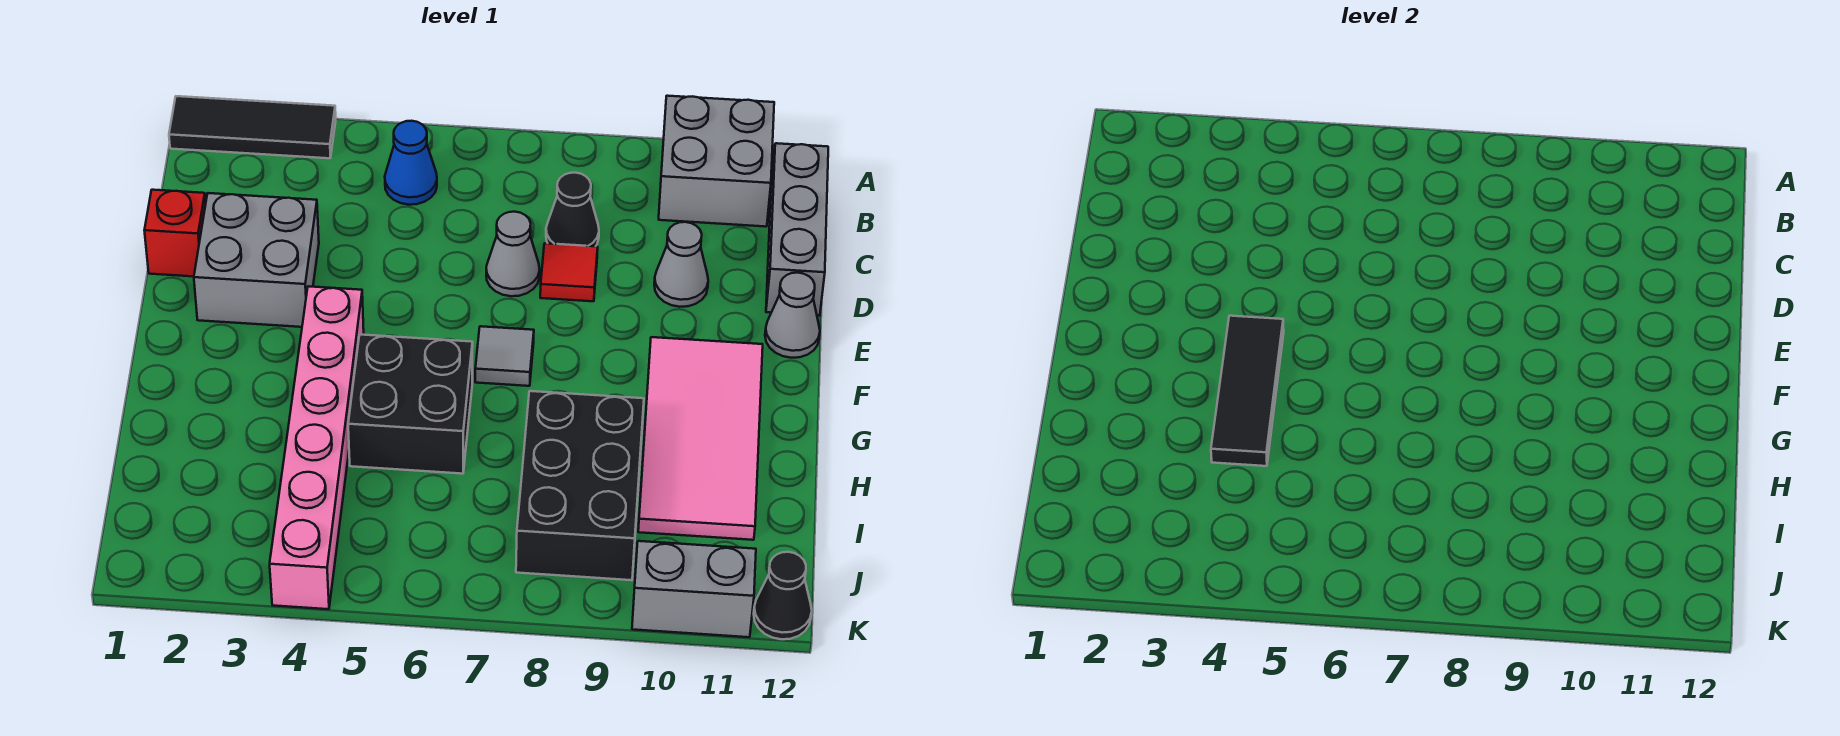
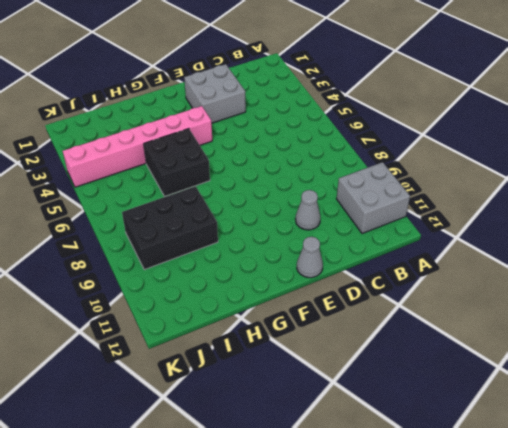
none -> black tile A1:A3 level 1
none -> blue cone B5 level 1
none -> grey brick B12:D12 level 1

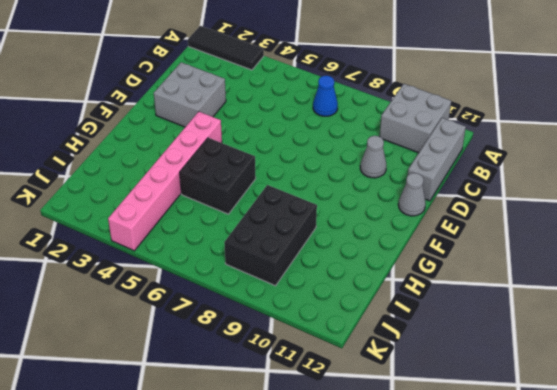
blue cone B7 level 1 -> blue cone B5 level 1
none -> black cone C8 level 1
none -> red brick D1 level 1
none -> grey cone D7 level 1

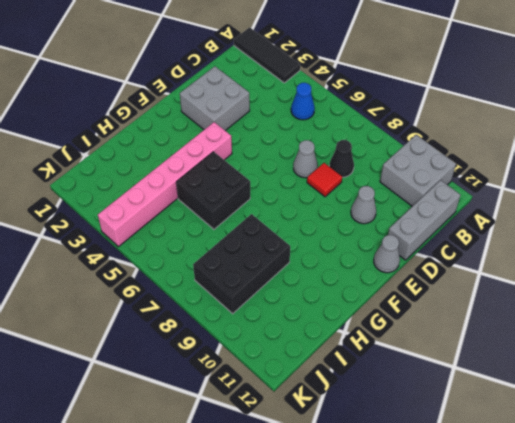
none -> red brick D1 level 1
none -> grey tile F7 level 1
none -> pink tile F10:I11 level 1

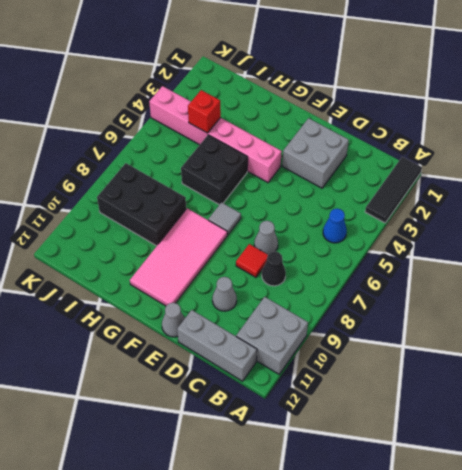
pink tile F8:G11 level 1 -> pink tile F10:I11 level 1
red brick I4 level 2 -> red brick D1 level 1
none -> grey brick K10:K11 level 1
none -> black cone K12 level 1
none -> black tile F4:H4 level 2

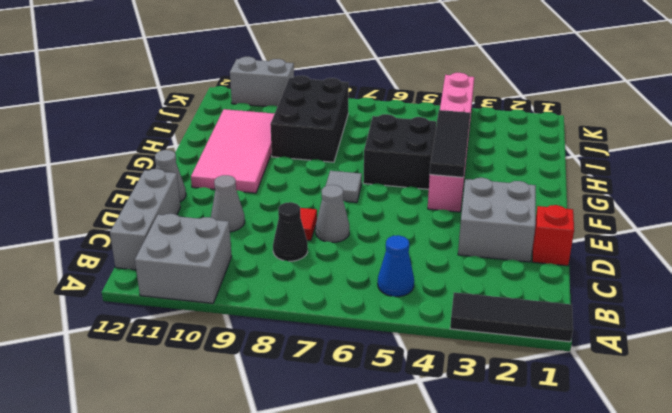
none -> black cone K12 level 1

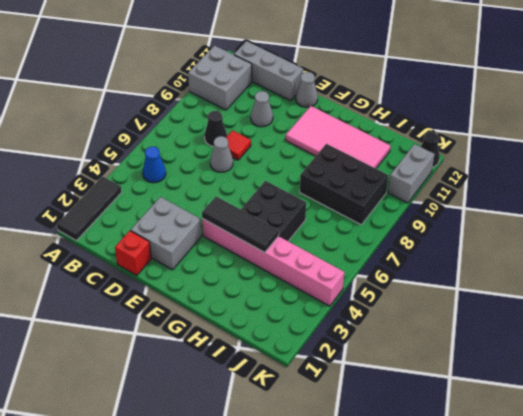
none -> grey tile F7 level 1

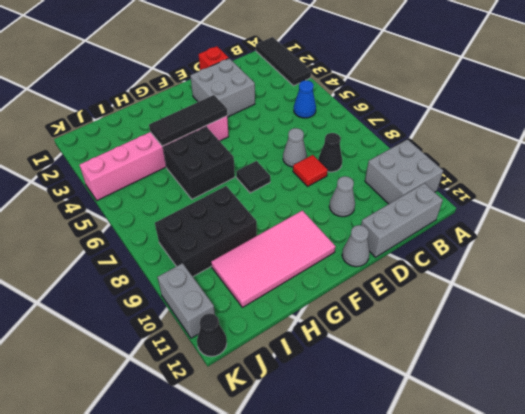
black tile F7 level 1 -> grey tile F7 level 1

